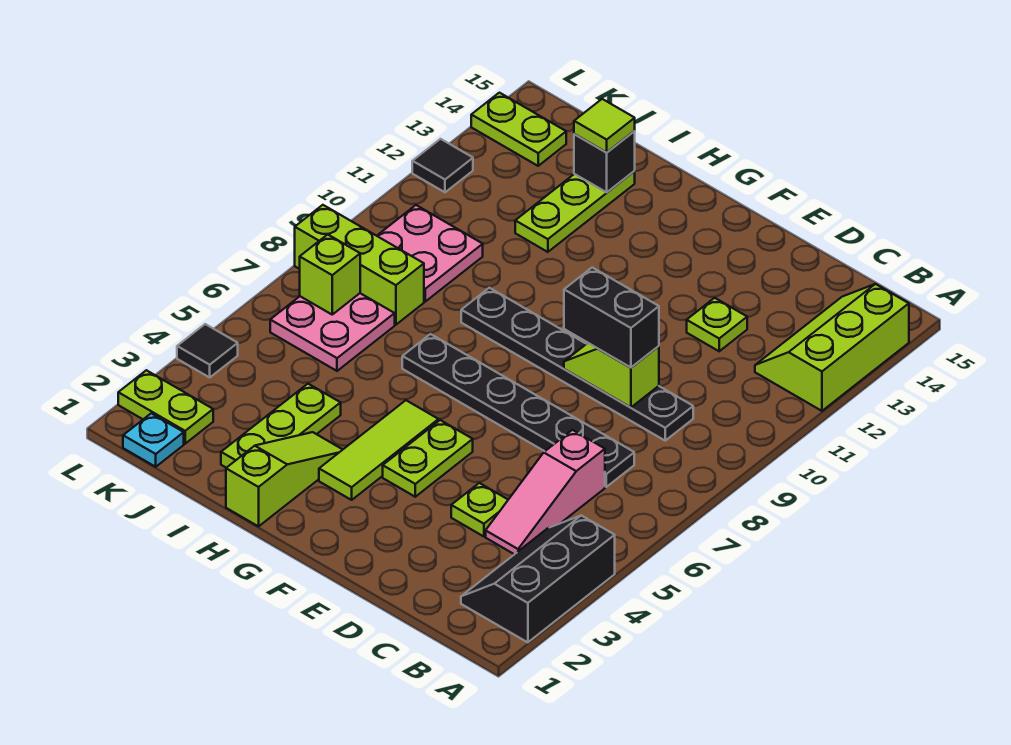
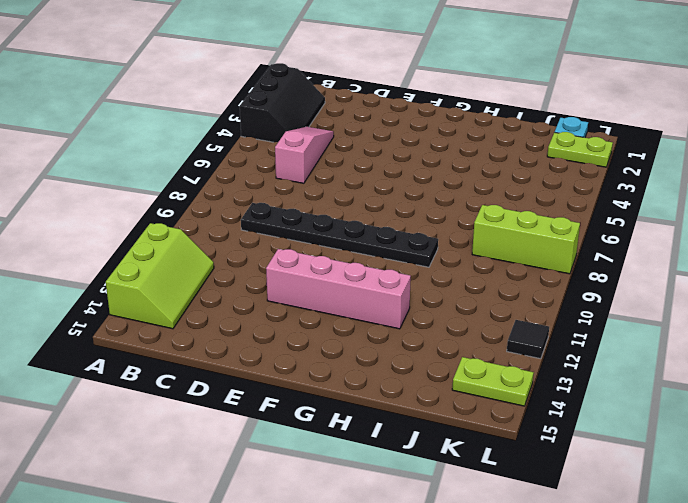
pink brick E12:H12 level 1 -> none
none -> black plate C7:H7 level 1
none -> lime plate D4 level 1
none -> lime plate D12 level 1

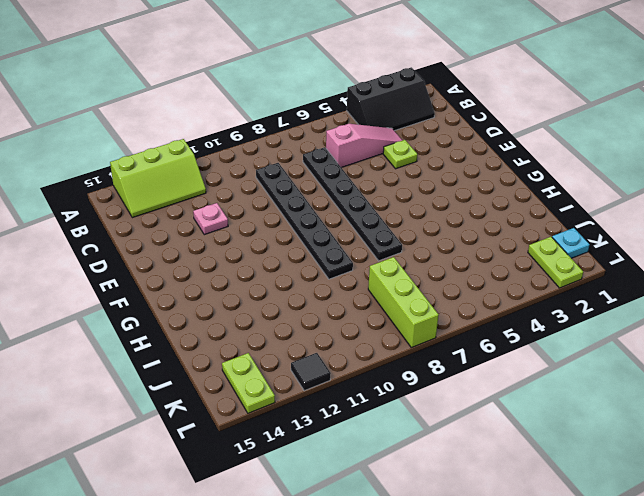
pink plate D12 level 1 -> lime plate D12 level 1
none -> lime plate F4:F5 level 1
none -> lime tile G3:G5 level 1
none -> lime slope H1:H3 level 1 top 1

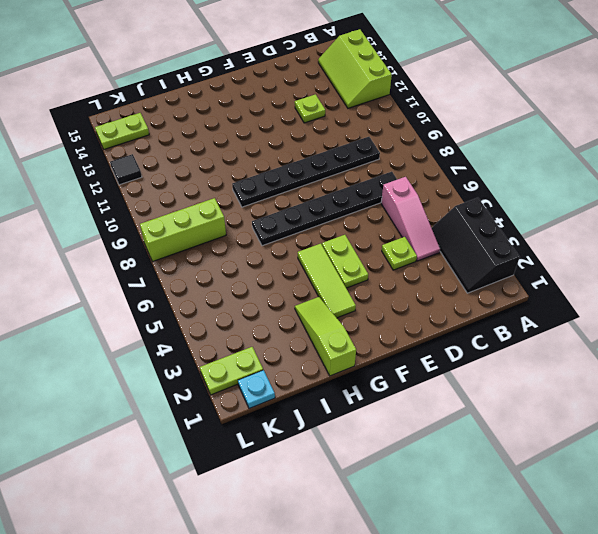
none -> lime plate I2:I4 level 1
none -> lime plate I12:I14 level 1
none -> pink plate J6:K7 level 1

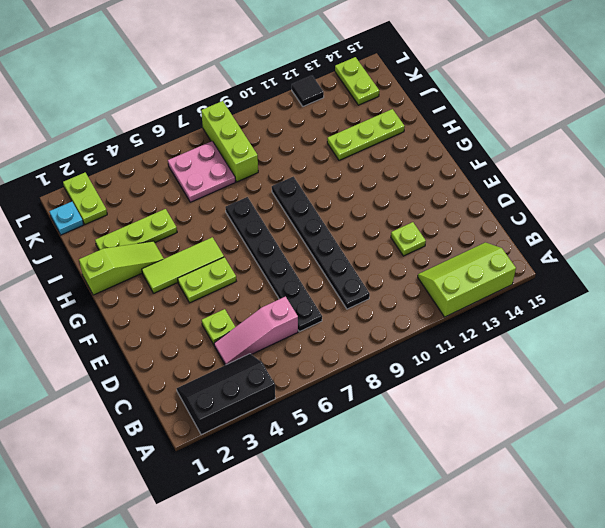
none -> pink plate J9:K10 level 1
none -> black tile L4 level 1
none -> lime slope D9:E9 level 2 top D

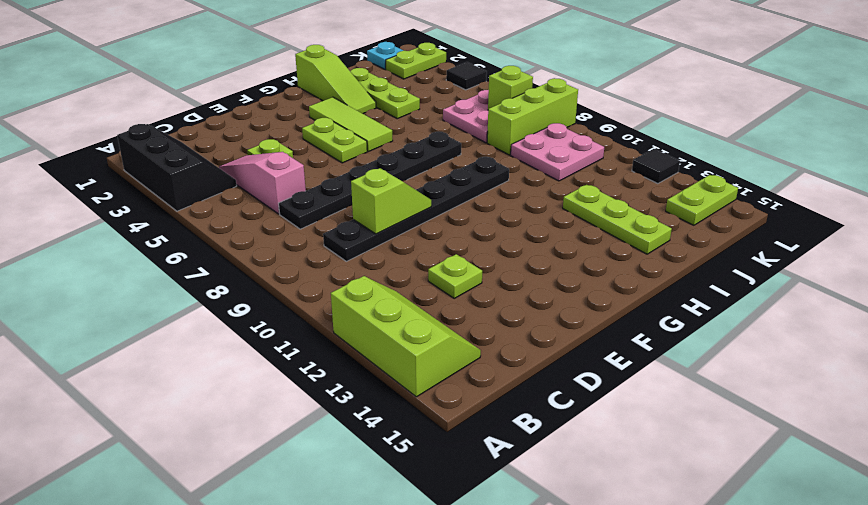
none -> black brick I14 level 2
none -> black brick D9:E9 level 3
none -> lime tile I14 level 3

